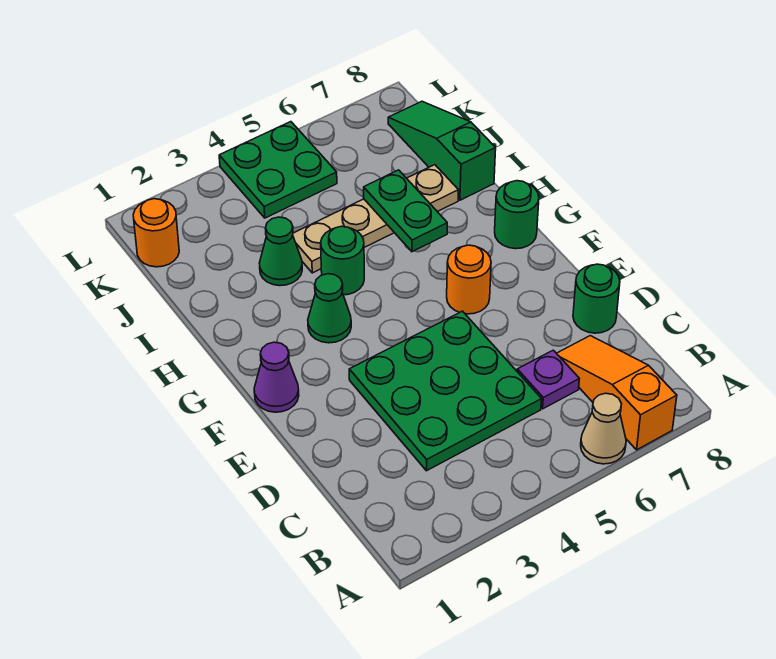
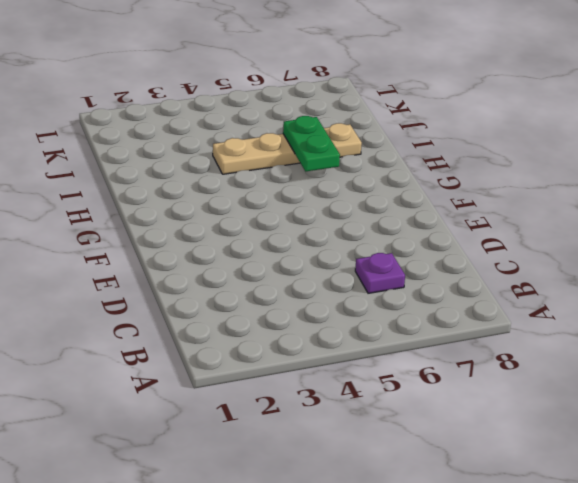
none -> tan cone A6 level 1
none -> orange slope A7:C7 level 1 top A
none -> green plate C3:E5 level 1

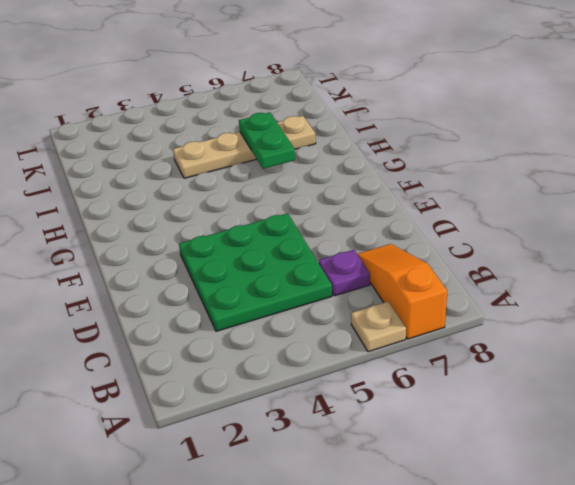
tan plate A6 level 1 -> tan cone A6 level 1
none -> green round brick D8 level 1
none -> purple cone F1 level 1
none -> orange round brick F6 level 1

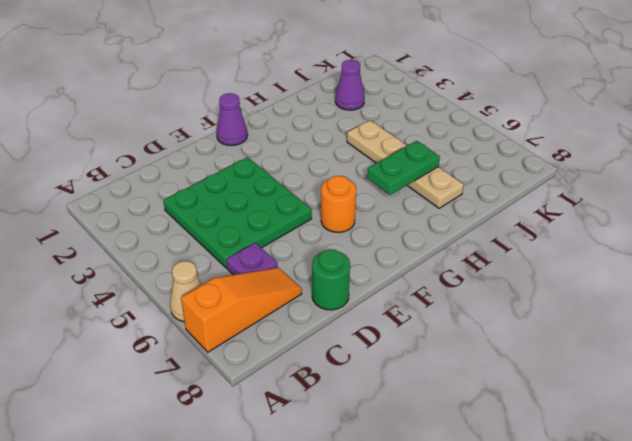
purple cone J2 level 1 -> none
none -> green cone G3 level 1
none -> green round brick G8 level 1
none -> green round brick H4 level 1

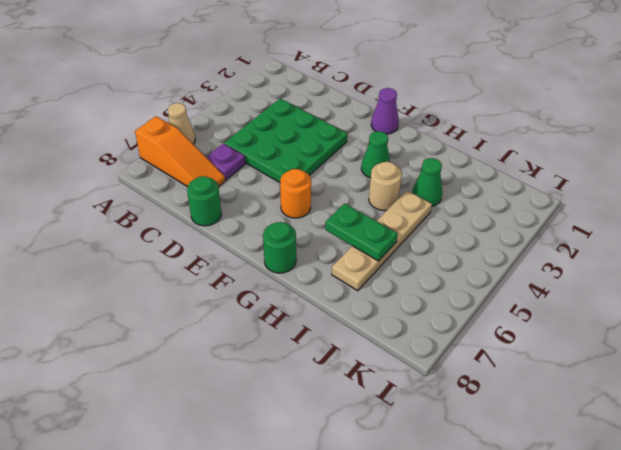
tan round brick H4 level 1 -> green round brick H4 level 1
none -> green slope I8:K8 level 1 top I
none -> orange round brick K1 level 1
none -> green plate K4:L5 level 1

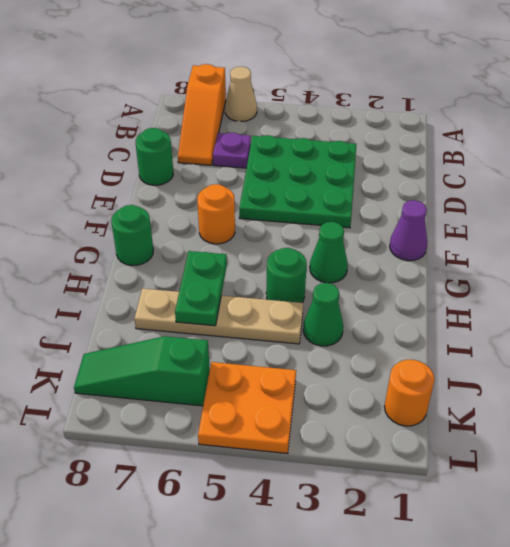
orange plate K4:L5 level 1 -> green plate K4:L5 level 1
green slope K6:K8 level 1 top 6 -> green slope I8:K8 level 1 top I

